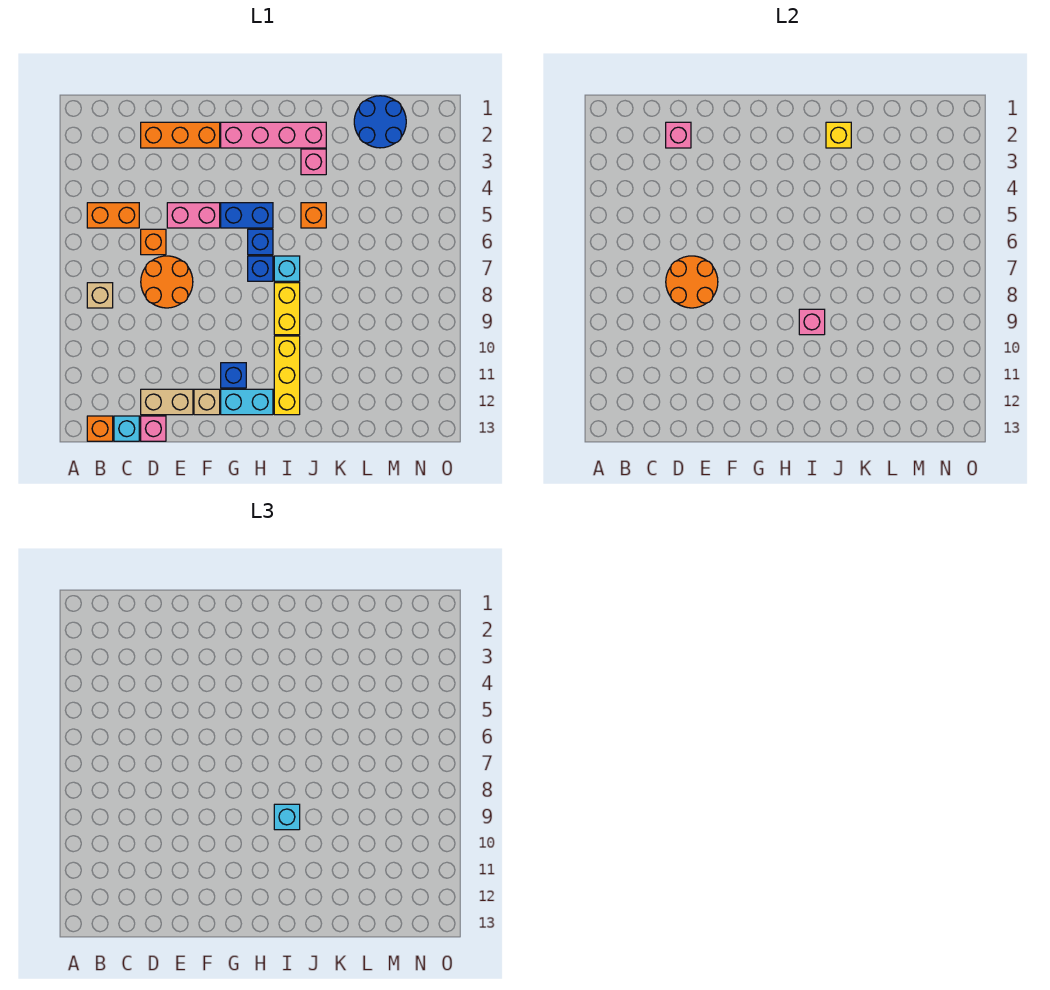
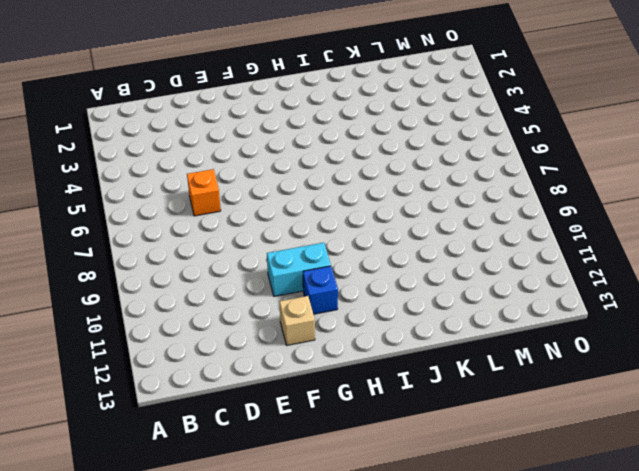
cyan brick F10:G10 level 1 -> cyan brick G12:H12 level 1
none -> orange brick B5:C5 level 1
none -> tan brick B8 level 1
none -> orange brick B13 level 1

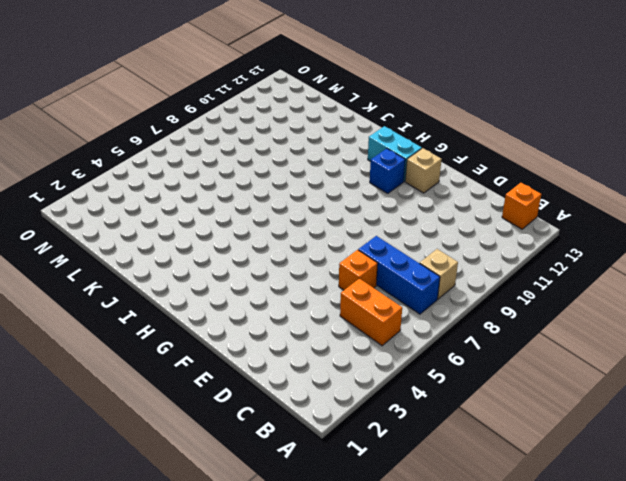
blue brick B7:D7 level 1 -> orange round brick D7:E8 level 1
none -> cyan brick C13 level 1
none -> orange brick D2:F2 level 1
none -> tan brick D12:E12 level 1

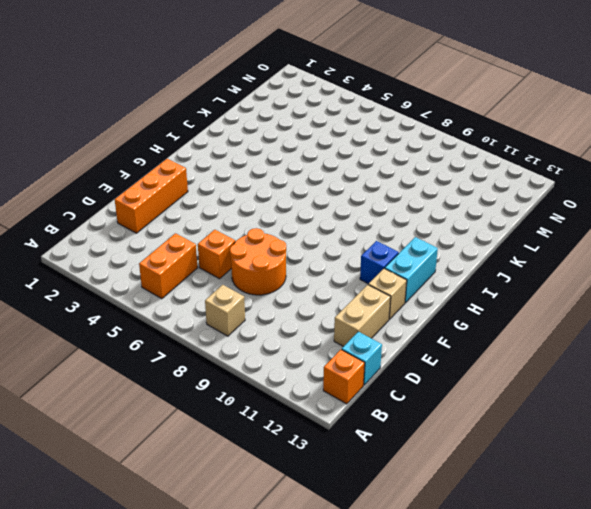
none -> pink brick D13 level 1
none -> pink brick E5:F5 level 1
none -> pink brick G2:J2 level 1

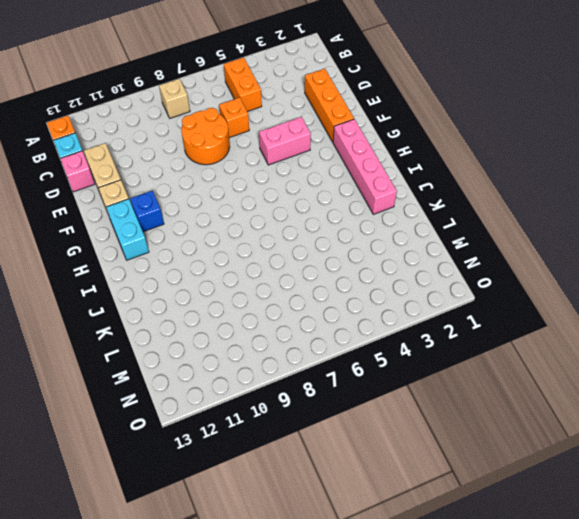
pink brick F4:F5 level 1 -> pink brick E5:F5 level 1
none -> blue brick G5:H5 level 1
none -> blue brick H6 level 1
none -> blue brick H7 level 1

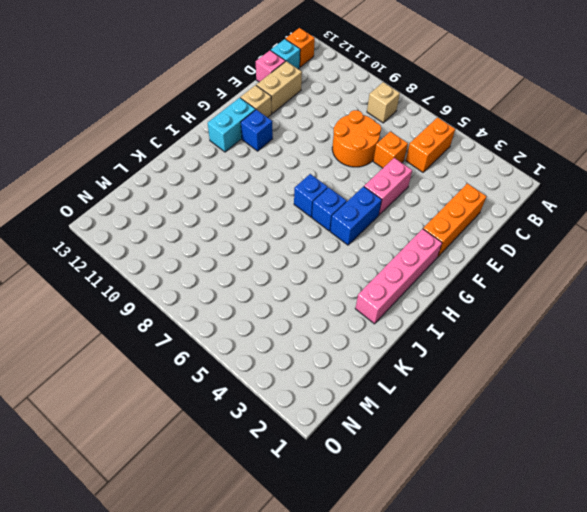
none -> cyan brick I7 level 1
none -> yellow brick I8:I9 level 1
none -> yellow brick I10:I12 level 1

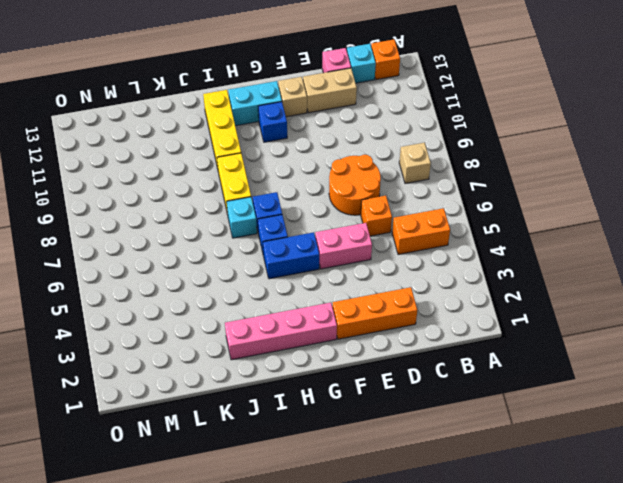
none -> pink brick J3 level 1
none -> orange brick J5 level 1
none -> blue round brick L1:M2 level 1

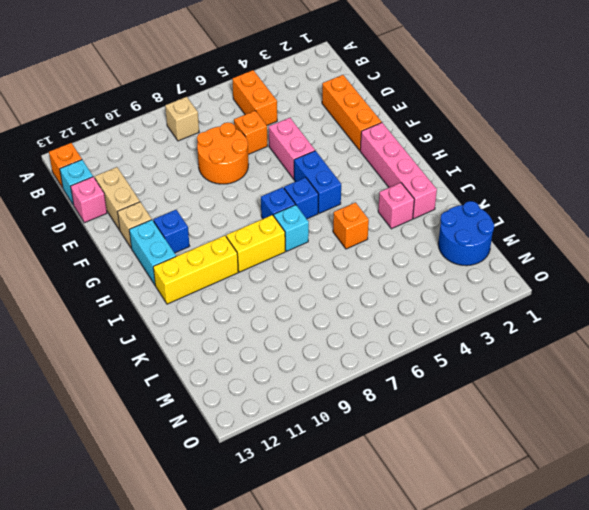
none -> pink brick D2 level 2
none -> orange round brick D7:E8 level 2
none -> pink brick I9 level 2

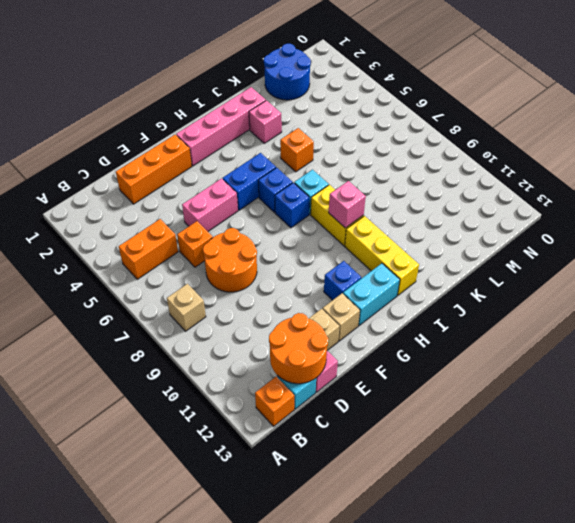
orange round brick C12:D13 level 2 -> orange round brick D7:E8 level 2
none -> pink brick D2 level 2
none -> yellow brick J2 level 2
none -> cyan brick I9 level 3

